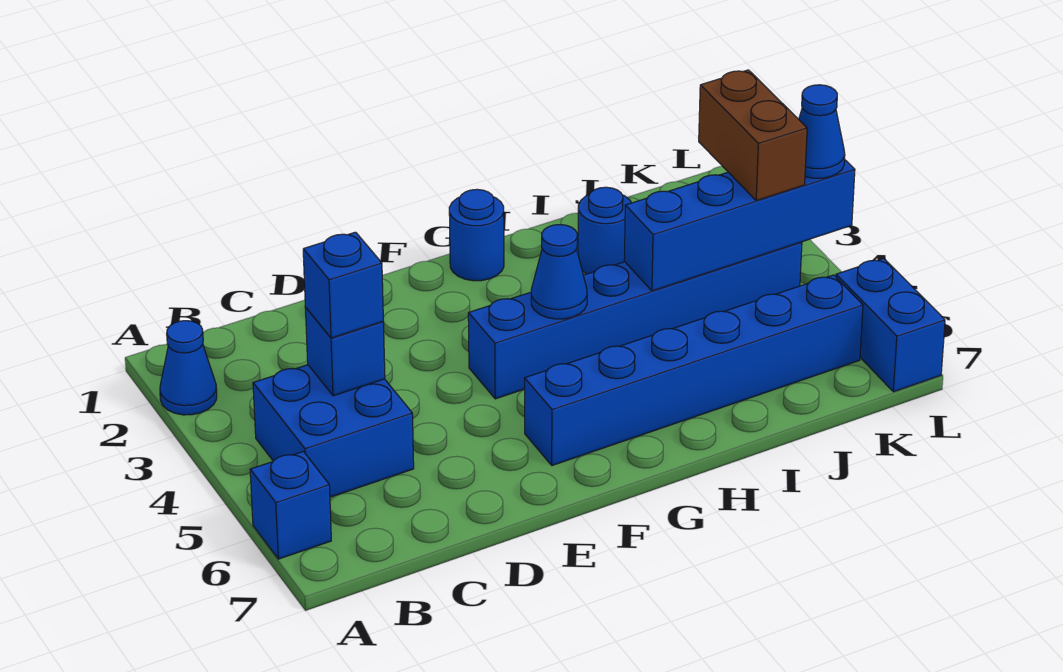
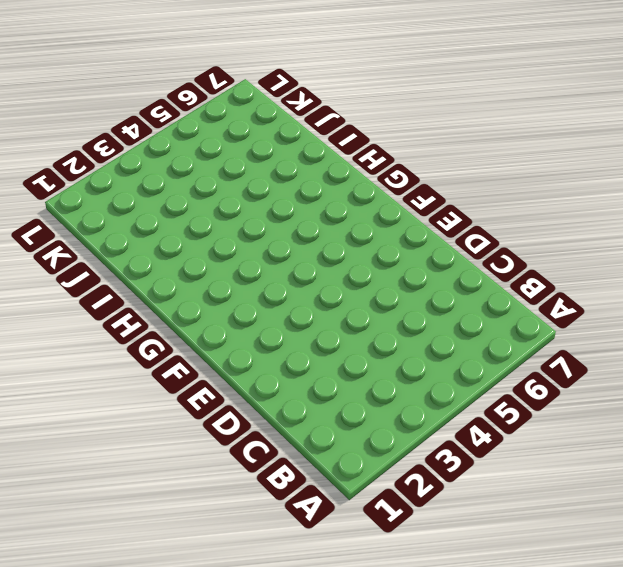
none -> blue cone A2 level 1
none -> blue brick A6 level 1
none -> blue brick B4:C5 level 1

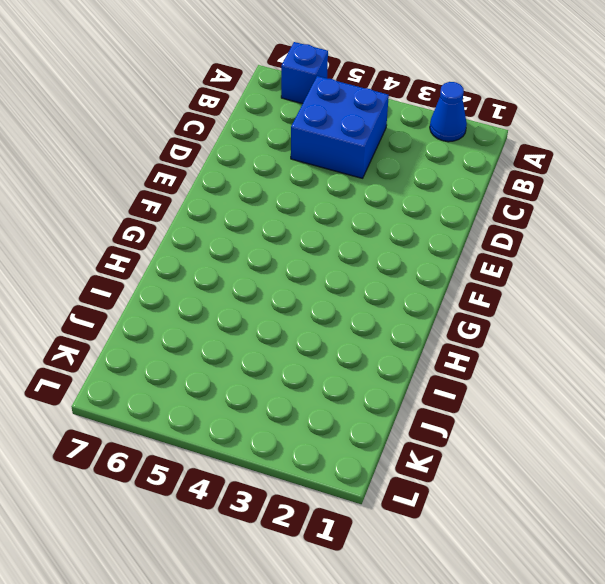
none -> blue brick F4:K4 level 1
none -> blue brick F6:K6 level 1
none -> blue round brick G1 level 1

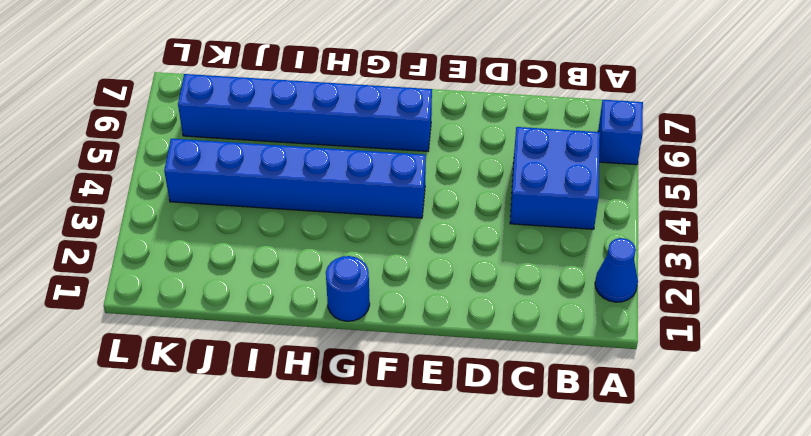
none -> blue round brick I2 level 1
none -> blue brick L6:L7 level 1
none -> blue brick C4 level 2

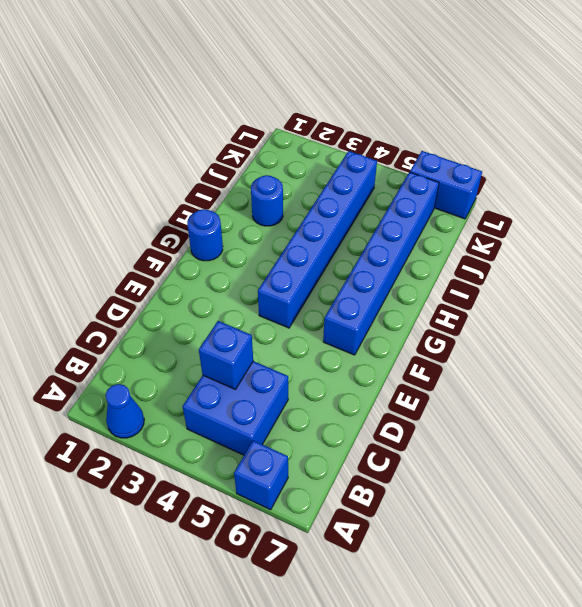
none -> blue cone G4 level 2
none -> blue brick I4:L4 level 2
none -> blue brick C4 level 3

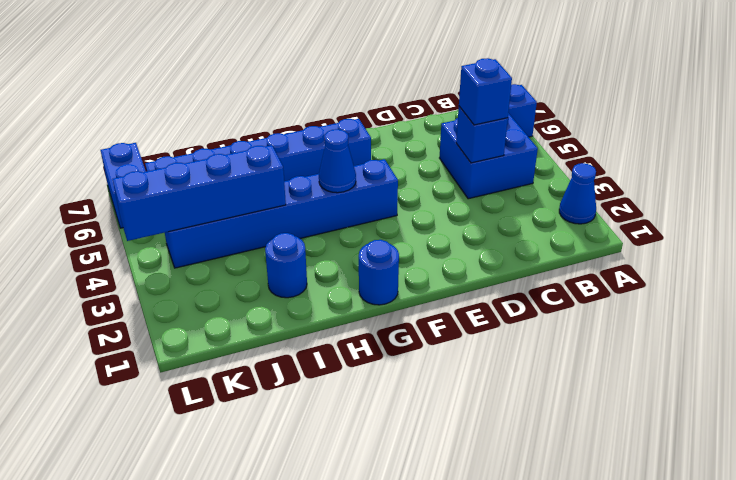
none -> brown brick K3:K4 level 3
none -> blue cone L4 level 3

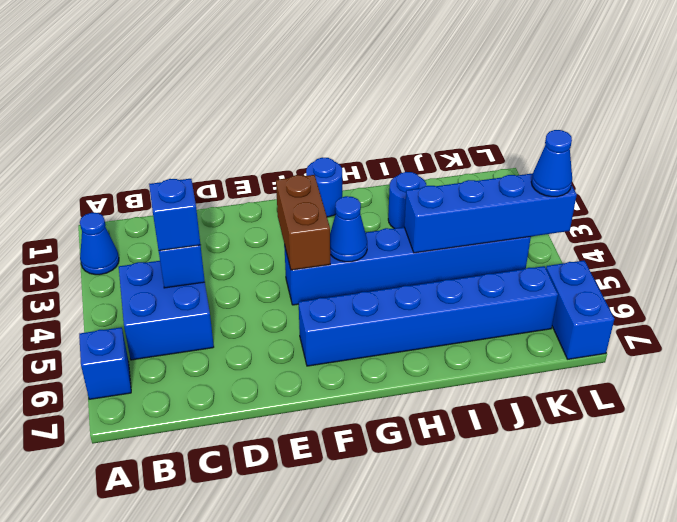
brown brick F3:F4 level 2 -> brown brick K3:K4 level 3

